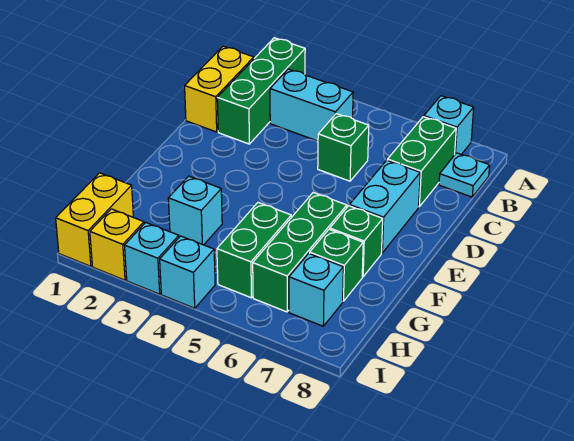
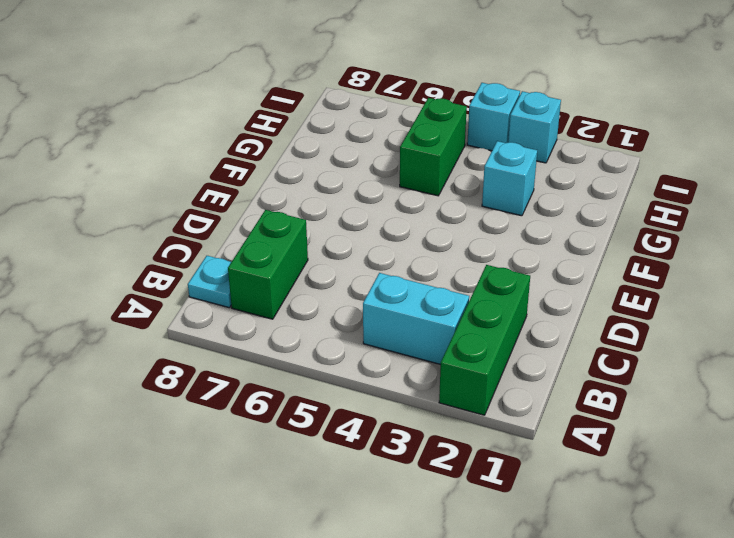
none -> cyan brick A7 level 1
none -> yellow brick B1:C1 level 1
none -> green brick C5 level 1

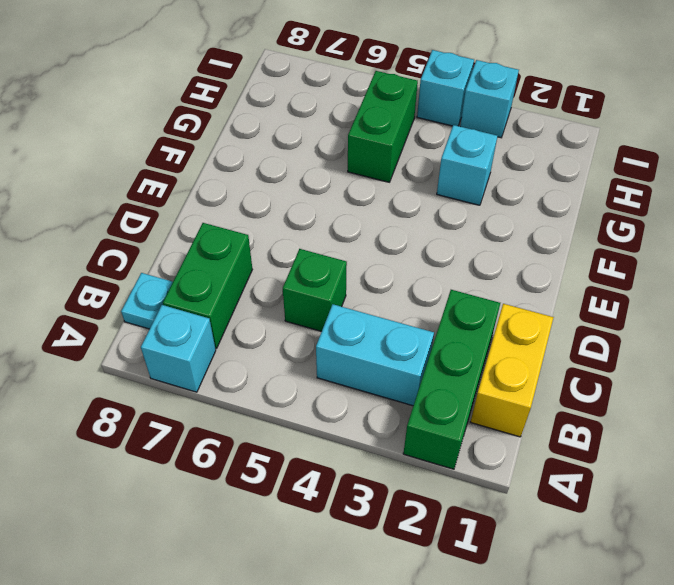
none -> cyan brick D7:E7 level 1
none -> green brick F6:H6 level 1
none -> green brick F7 level 1

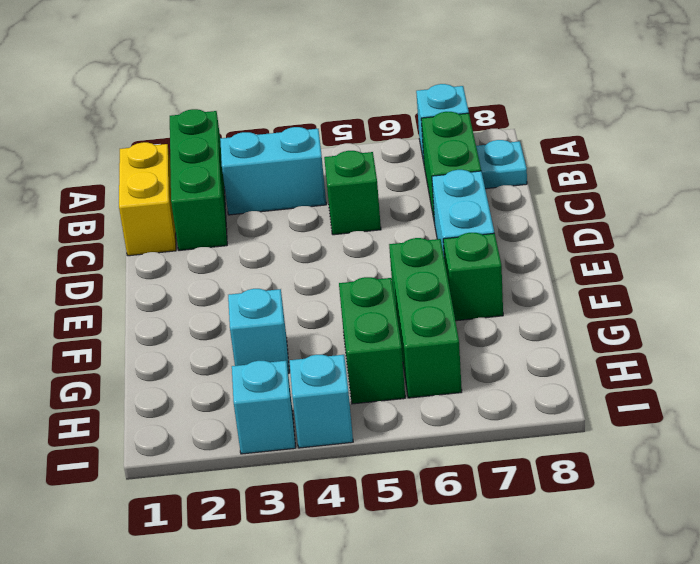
none -> green brick G7 level 1
none -> yellow brick H1:I1 level 1
none -> cyan brick H7 level 1

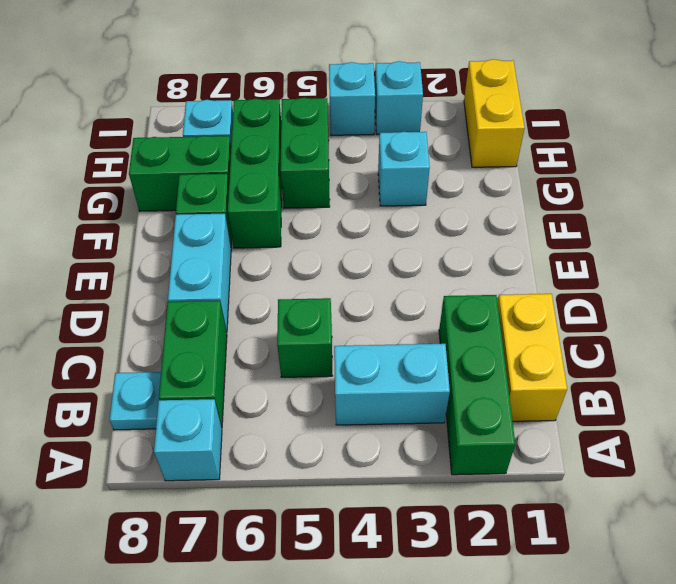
green brick G7:G8 level 1 -> green brick G7 level 1
none -> yellow brick I2 level 1

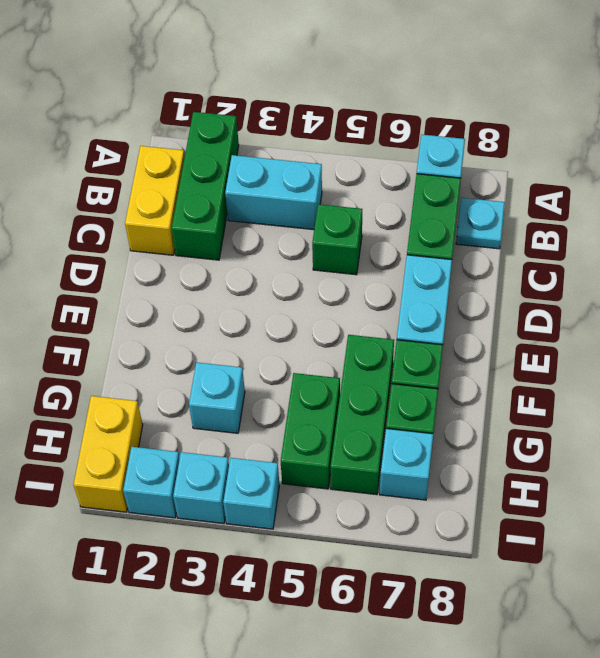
cyan brick I2 level 1 -> yellow brick I2 level 1

